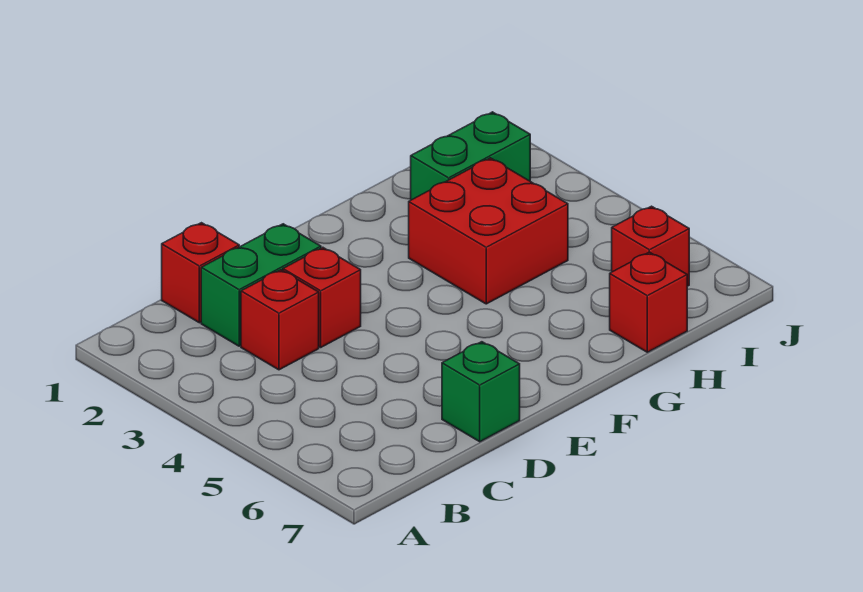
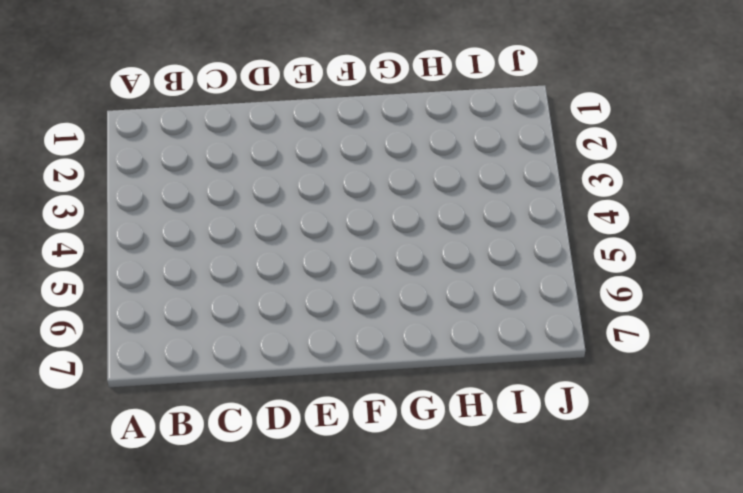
none -> red brick C1 level 1
none -> green brick C2:D2 level 1

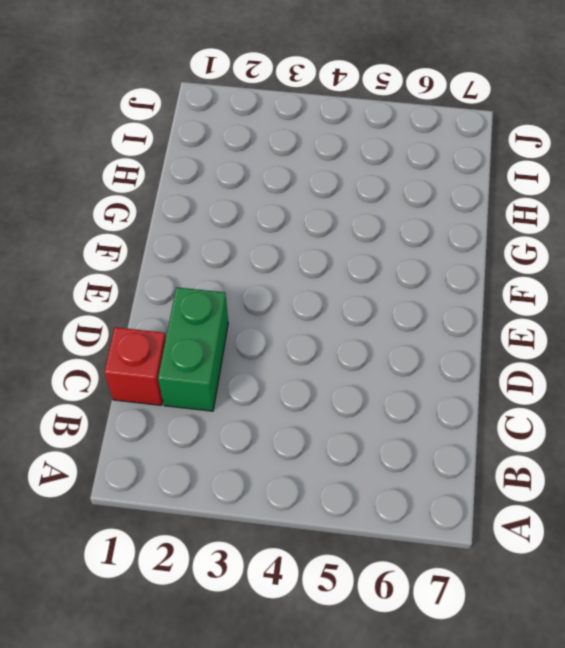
none -> red brick C3 level 1
none -> red brick D3 level 1

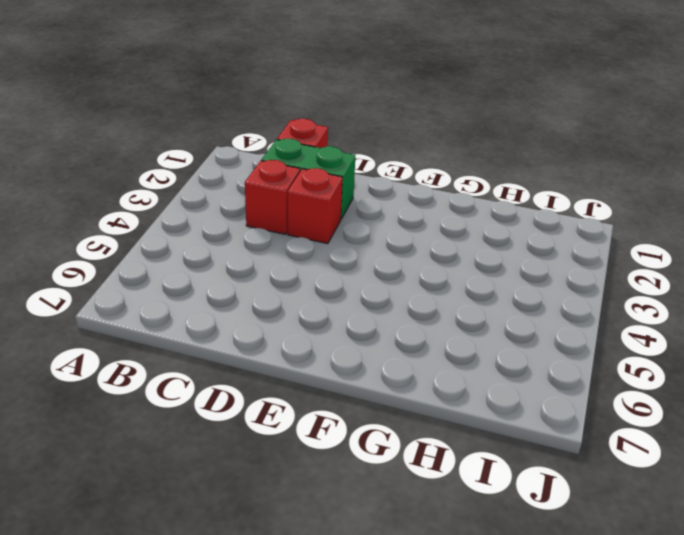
none -> green brick D7 level 1
none -> red brick G3:H4 level 1

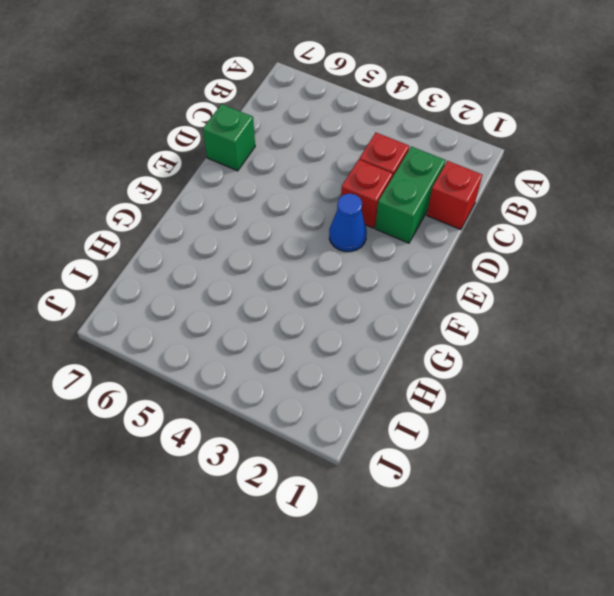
blue cone E3 level 1 -> none
none -> red brick G3:H4 level 1
none -> green brick H2:I2 level 1

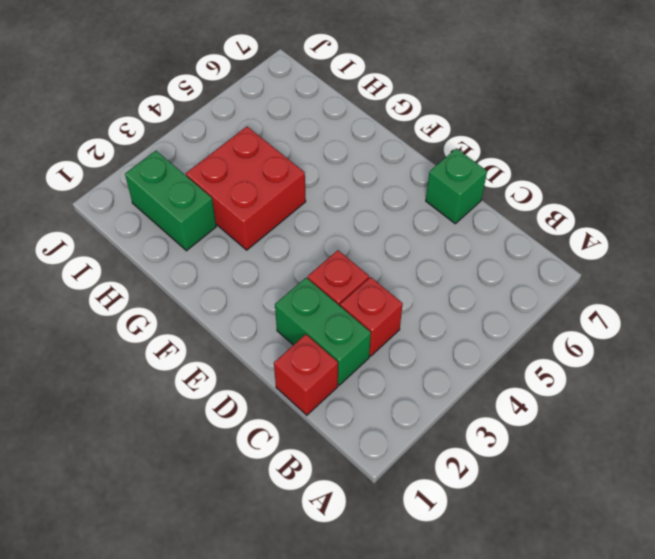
none -> red brick H7 level 1
none -> red brick I6 level 1

